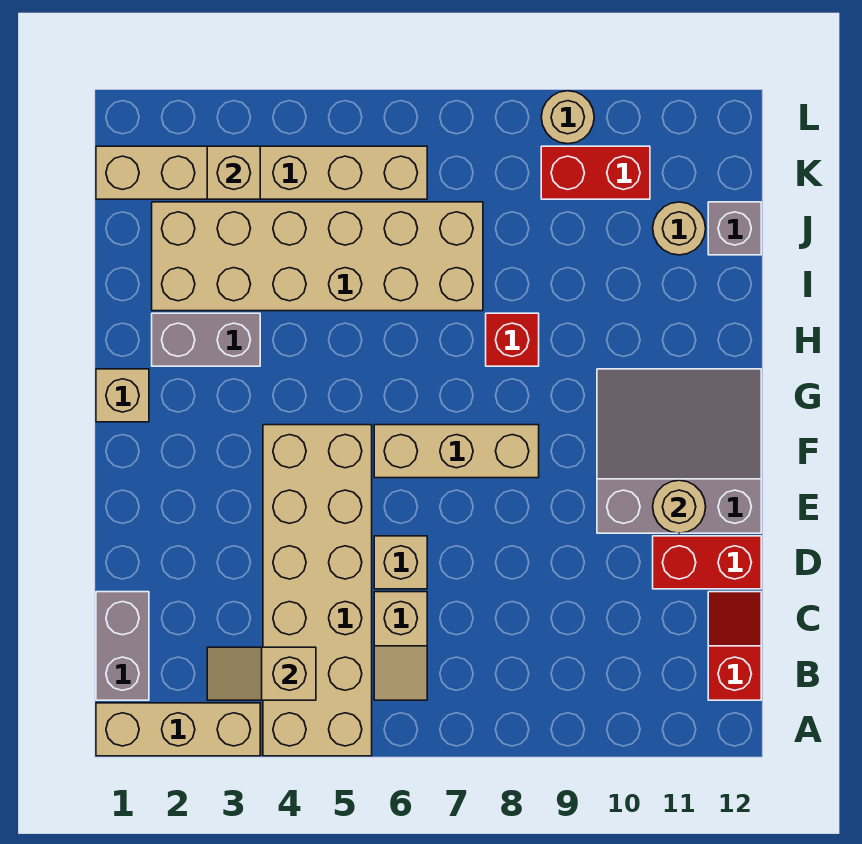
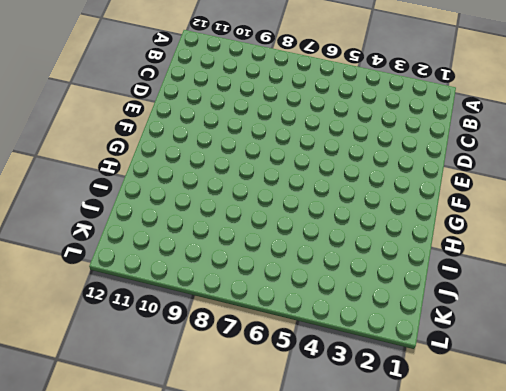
none -> tan brick A1:A3 level 1
none -> tan brick A4:F5 level 1
none -> grey brick B1:C1 level 1

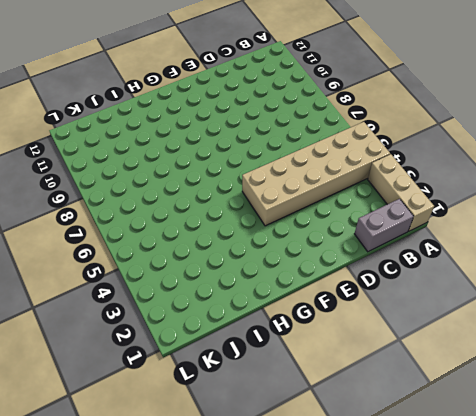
none -> tan slope B6:C6 level 1 top C
none -> red slope B12:C12 level 1 top B
none -> tan brick D6 level 1

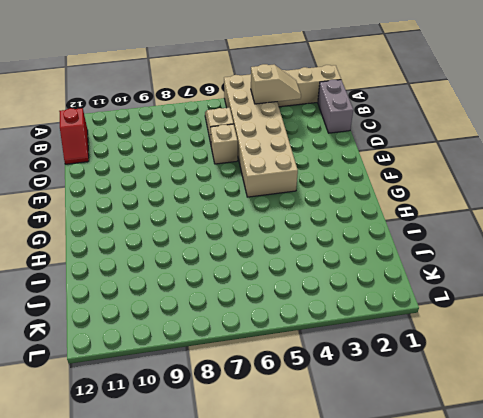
none -> red brick D11:D12 level 1
none -> grey slope E10:G12 level 1 top E
none -> tan brick F6:F8 level 1

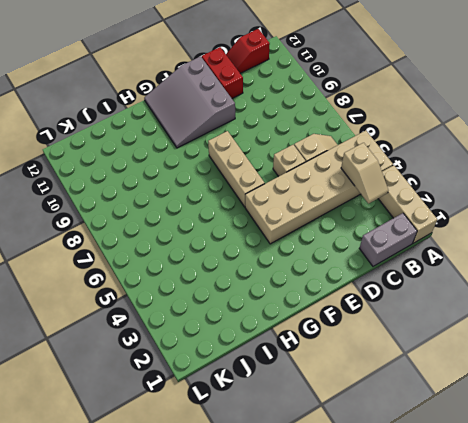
none -> tan brick G1 level 1
none -> grey brick H2:H3 level 1
none -> red brick H8 level 1

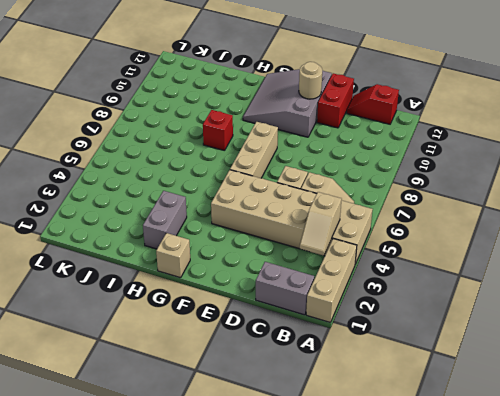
none -> tan brick I2:J7 level 1
none -> tan round brick J11 level 1
none -> grey brick J12 level 1

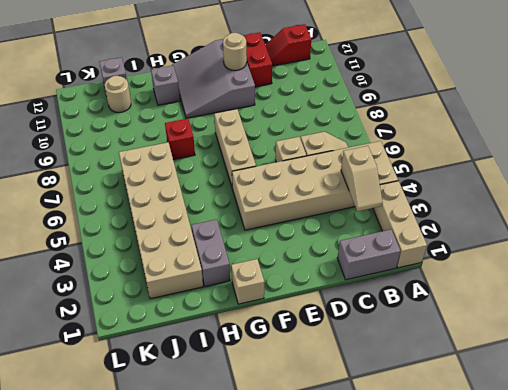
grey brick H11 level 1 -> none
none -> tan brick K1:K6 level 1
none -> red brick K9:K10 level 1
none -> tan round brick L9 level 1

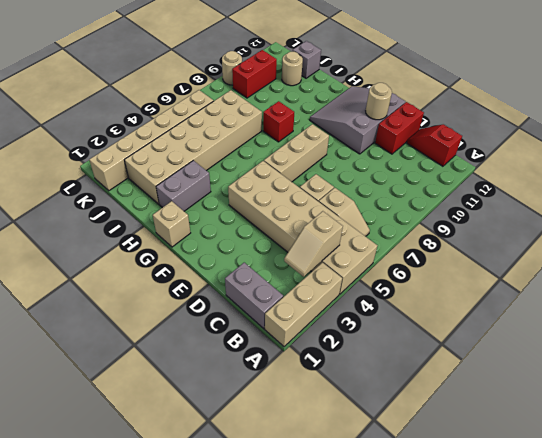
none -> tan brick K3 level 2

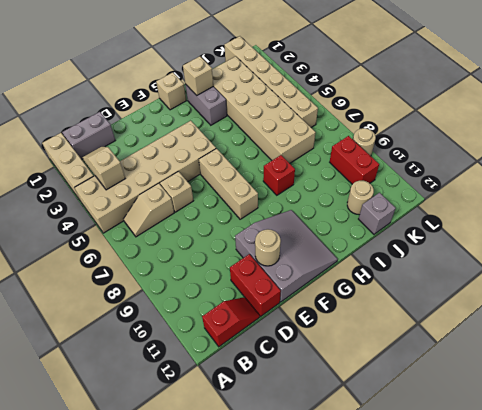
tan brick H2 level 2 -> tan brick K3 level 2

